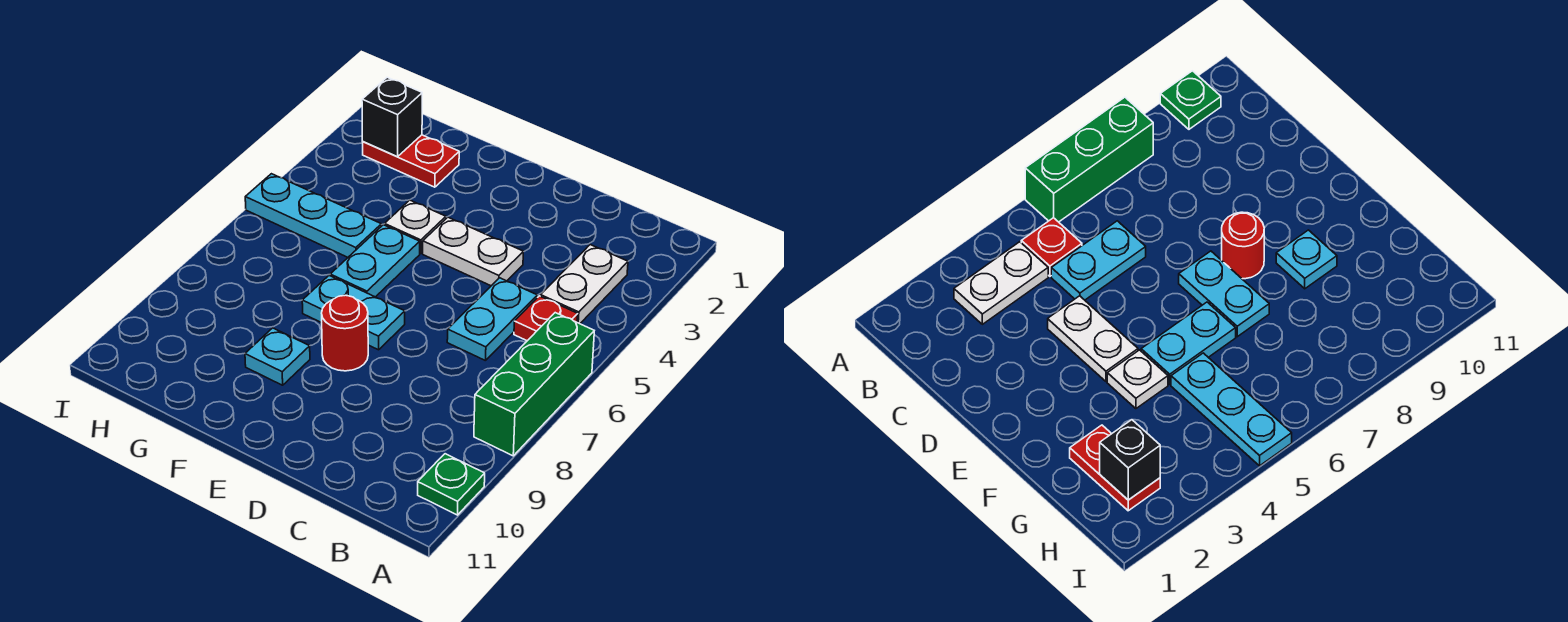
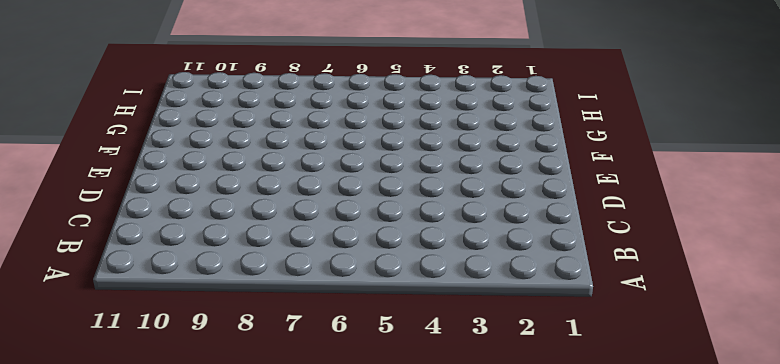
none -> green brick A6:A8 level 1
none -> green plate A10 level 1
none -> white plate B3:B4 level 1

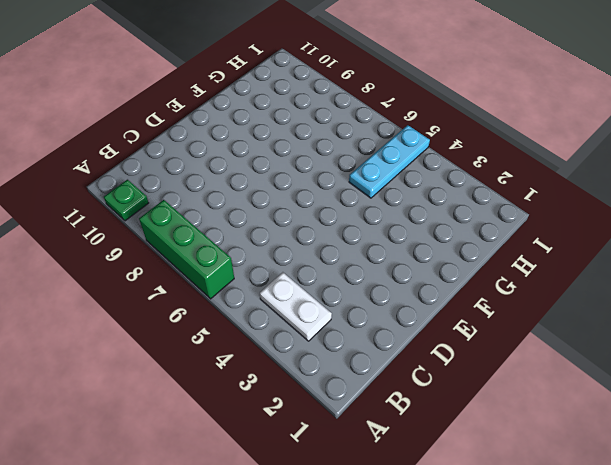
none -> red plate B5 level 1
none -> cyan plate C5:C6 level 1
none -> white plate D4:E4 level 1

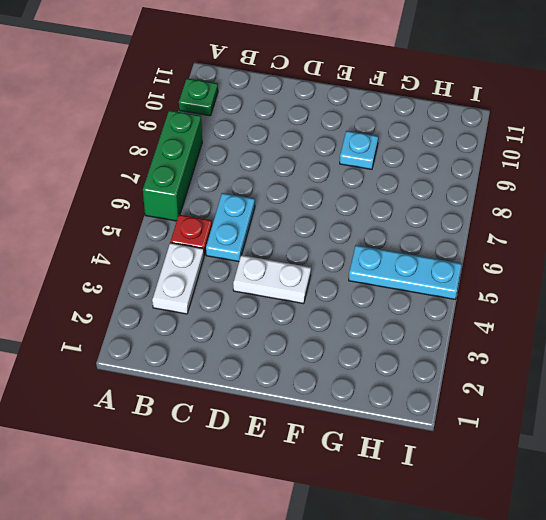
none -> cyan plate E7:F7 level 1
none -> red round brick E8 level 1
none -> white plate F4 level 1

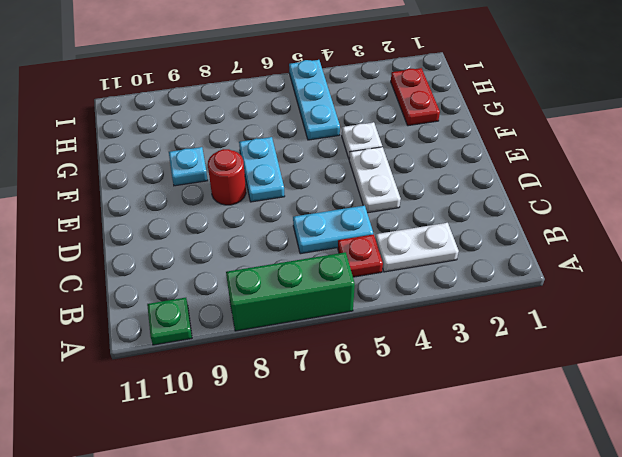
none -> cyan plate F5:F6 level 1
none -> black brick H2 level 2

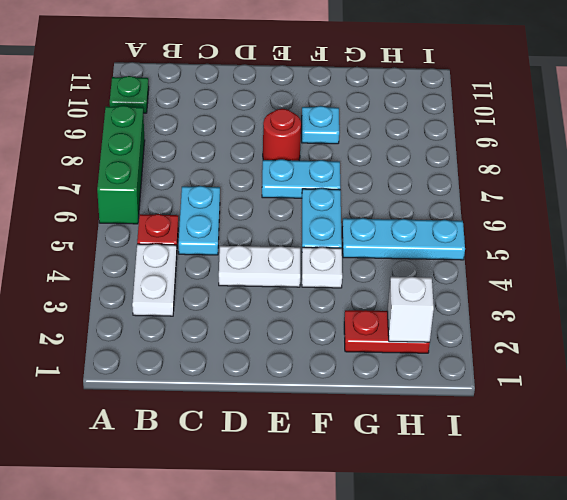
white brick H2 level 2 -> black brick H2 level 2

